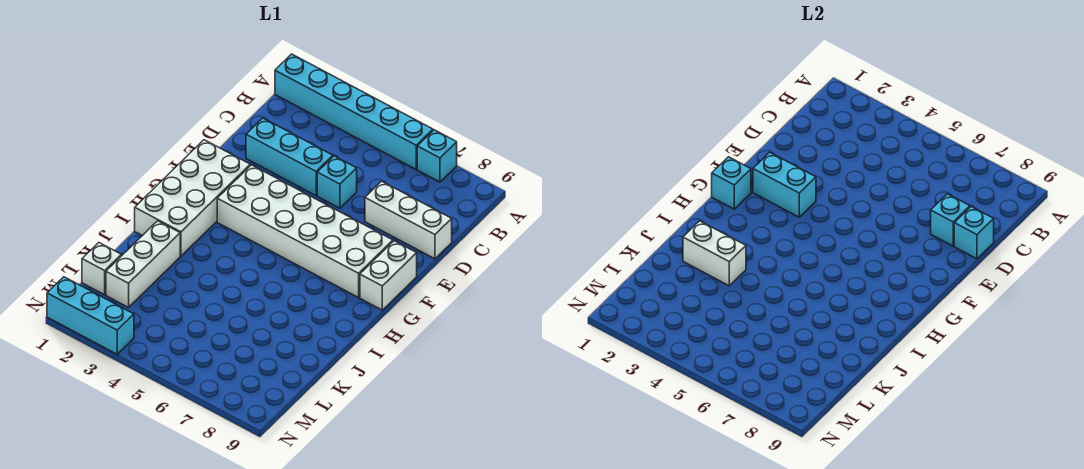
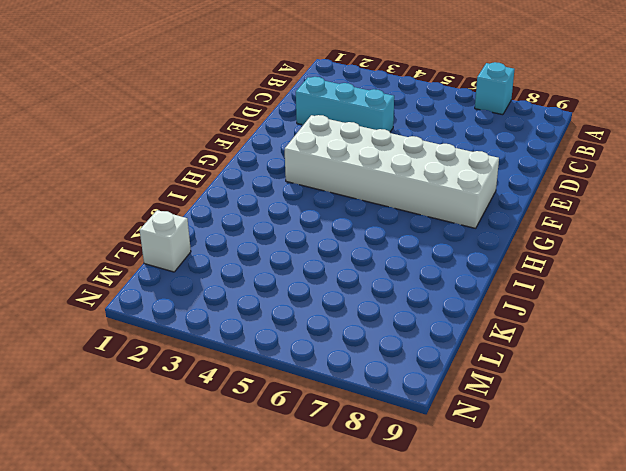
none -> cyan brick A1:A6 level 1
none -> cyan brick D5 level 1
none -> white brick D7:D9 level 1

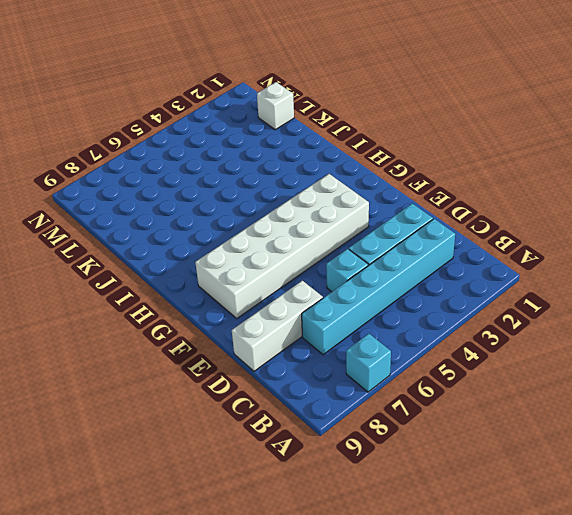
cyan brick C2:C7 level 1 -> cyan brick A1:A6 level 1
none -> white brick F1:I2 level 1
none -> white brick F9:G9 level 1
none -> white brick J2:L2 level 1

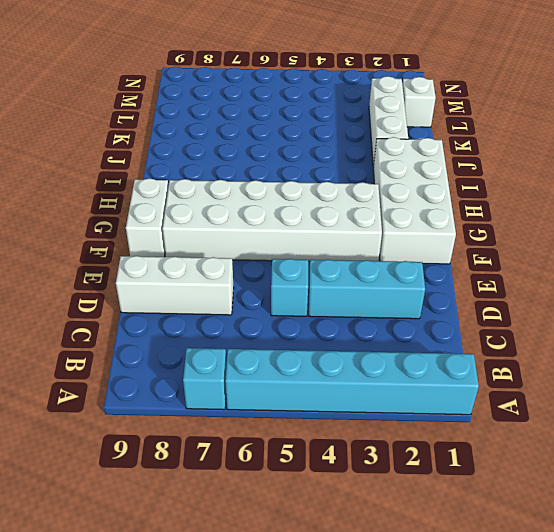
none -> cyan brick N1:N3 level 1
none -> cyan brick D8 level 2
none -> cyan brick D9 level 2

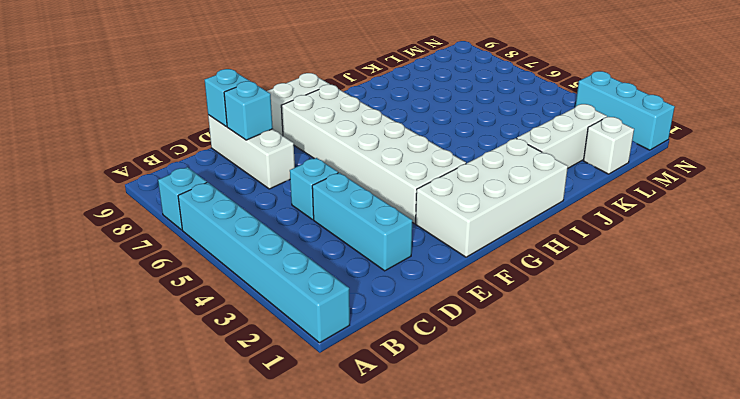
none -> cyan brick F2:F3 level 2
none -> cyan brick G1 level 2
none -> white brick J2:J3 level 2

